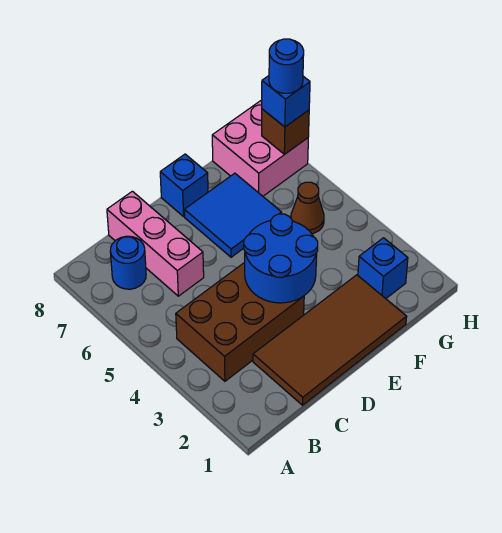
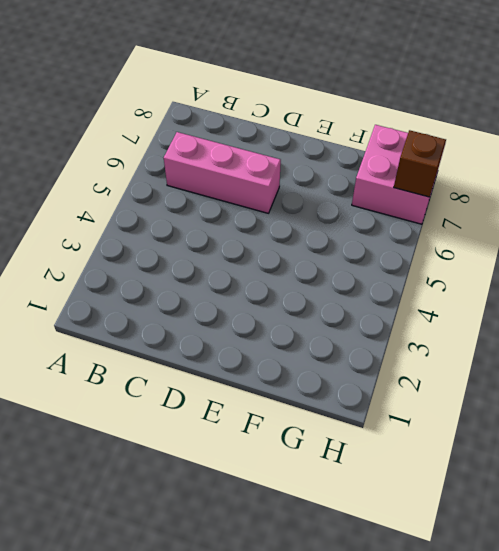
pink brick B6:D6 level 1 -> pink brick C6:C8 level 1
none -> brown brick B3:D4 level 1
none -> blue round brick B7 level 1
none -> brown tile C1:F2 level 1

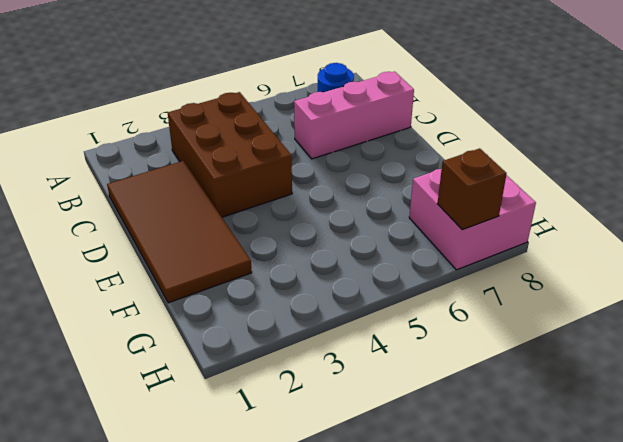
none -> blue tile E6:F7 level 1
none -> blue brick E8 level 1
none -> blue brick G2 level 1

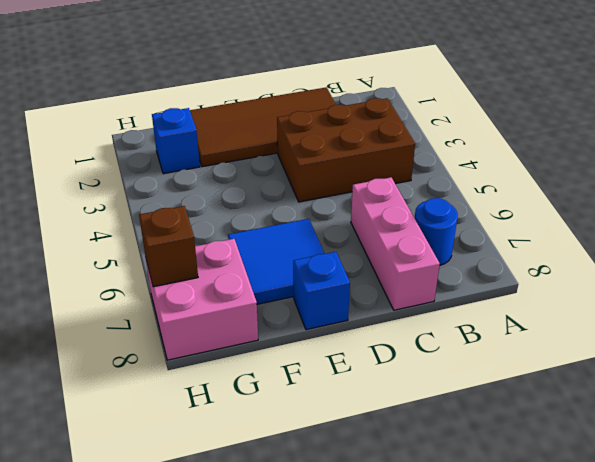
none -> brown cone G5 level 1
none -> blue round brick D3:E4 level 2
none -> blue brick H7 level 3

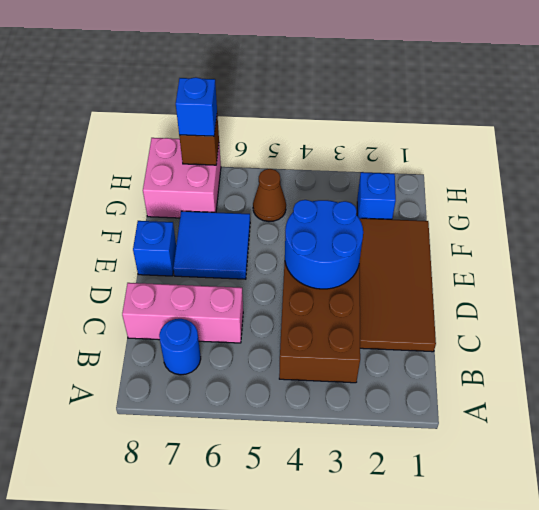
none -> blue round brick H7 level 4

